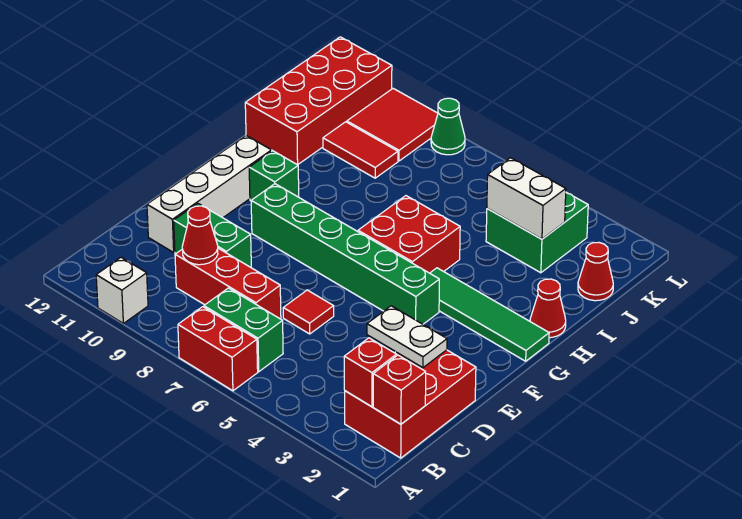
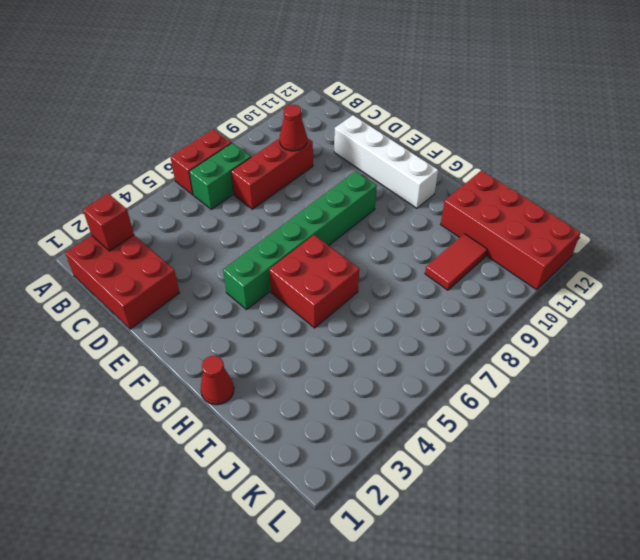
none -> white brick A10 level 1
none -> red tile D6 level 1
none -> green brick D9:D10 level 1

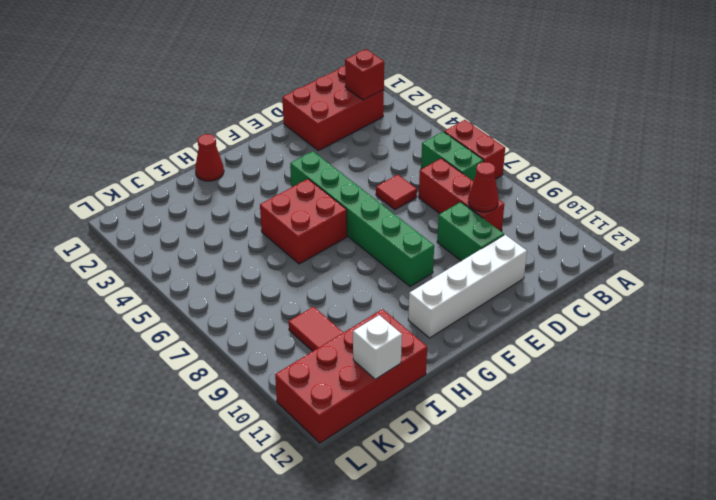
white brick J12 level 2 -> white brick A10 level 1
none -> green tile G1:G4 level 1
none -> green brick G10 level 1
none -> red cone J1 level 1

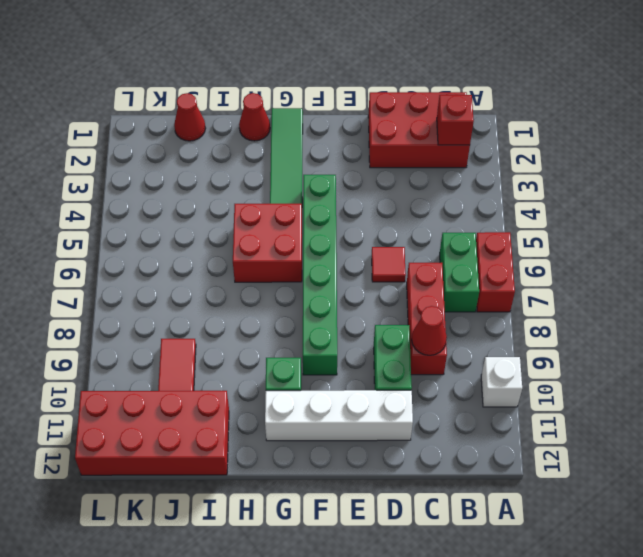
none -> green brick J3:K4 level 1
none -> red tile K9:L10 level 1
none -> green cone L8 level 1

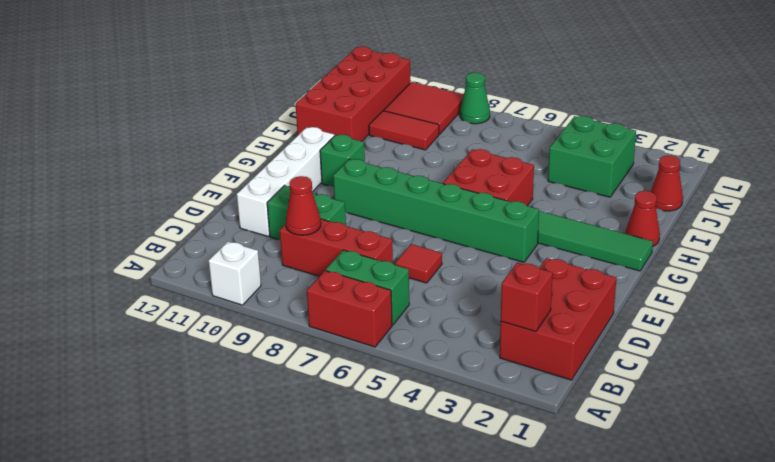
none -> red brick B1 level 2
none -> white plate D2:D3 level 2
none -> white brick J3:J4 level 2

